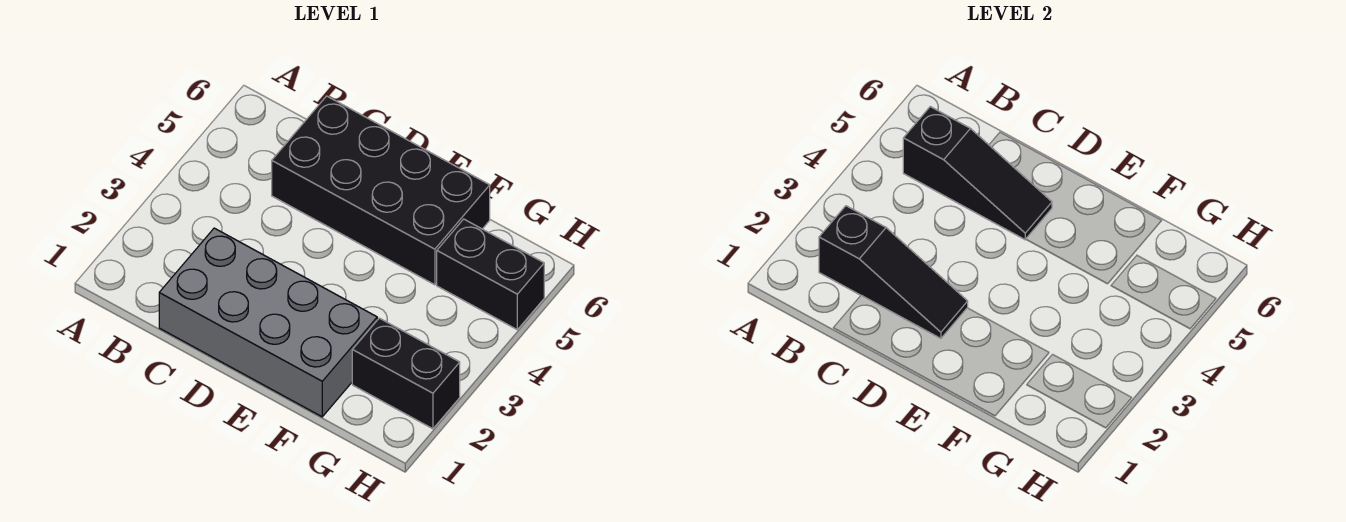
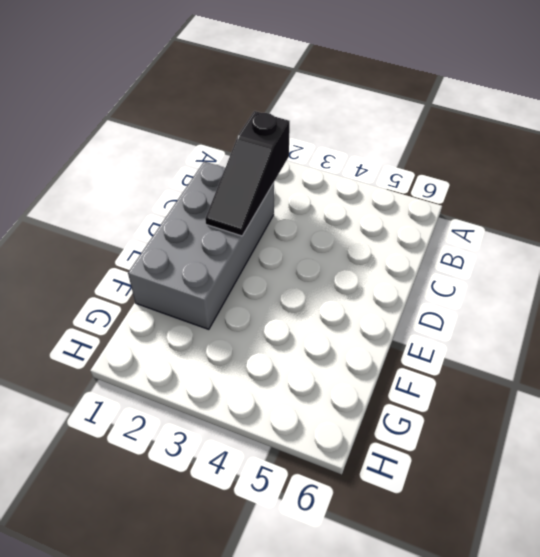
none -> black brick C5:F6 level 1
none -> black brick G2:H2 level 1

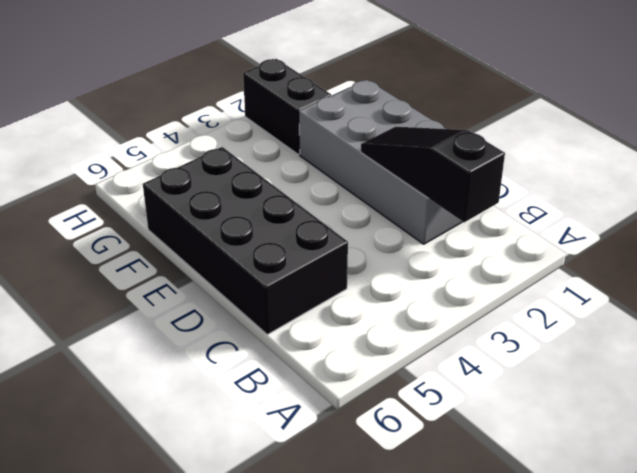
none -> black brick G5:H5 level 1
none -> black slope B5:D5 level 2 top B

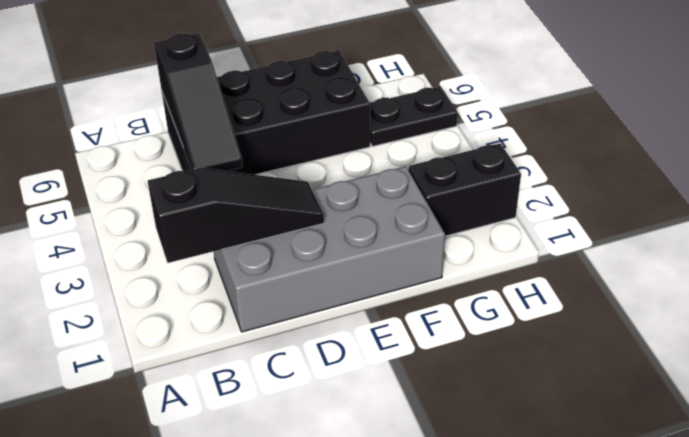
black slope C4:C6 level 2 top 6 -> black slope B5:D5 level 2 top B
black plate G5:H5 level 1 -> black brick G5:H5 level 1

